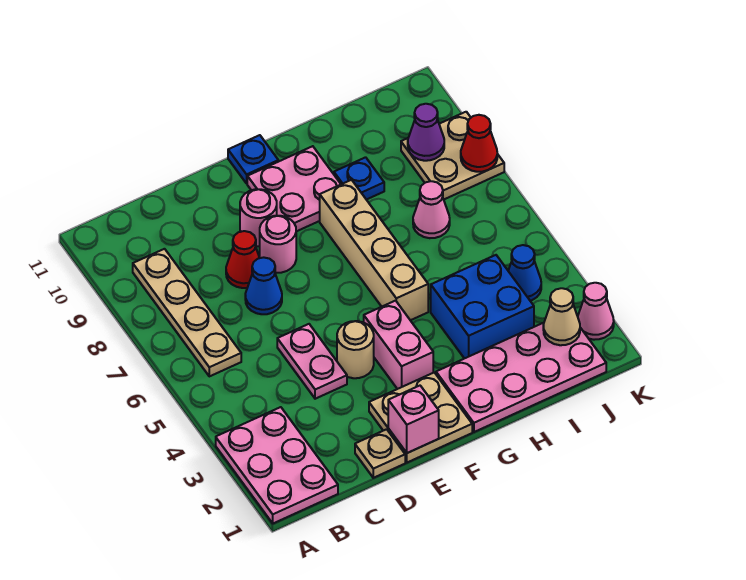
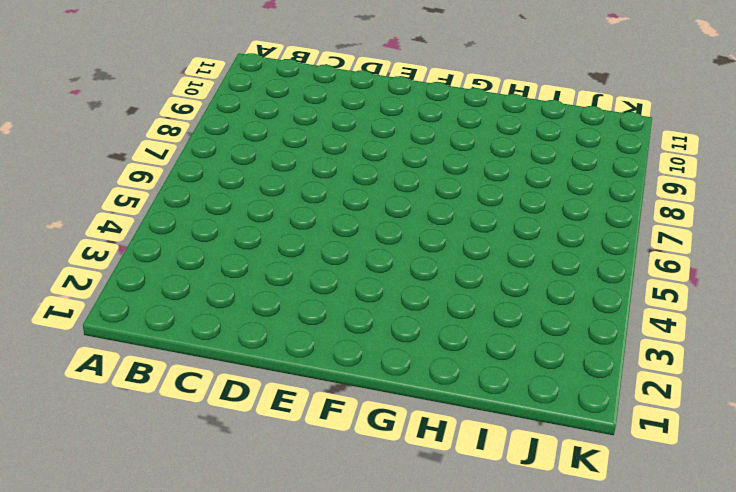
none -> pink plate A1:B3 level 1
none -> tan plate B6:B9 level 1
none -> tan plate D1 level 1

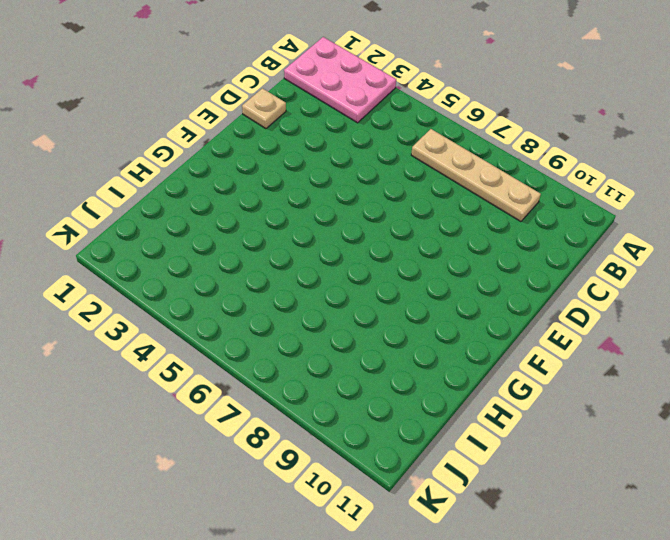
none -> pink plate D4:D5 level 1
none -> blue cone D7 level 1
none -> red cone D8 level 1

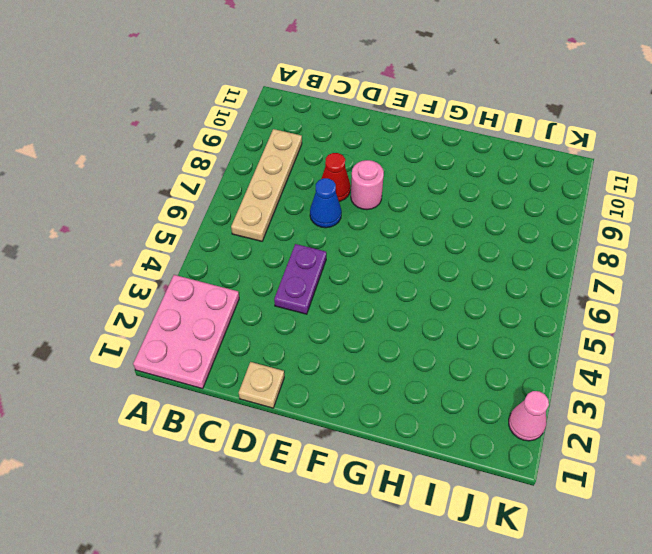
purple plate D4:D5 level 1 -> pink plate D4:D5 level 1
none -> tan plate E1:F2 level 1
none -> tan round brick E4 level 1
none -> pink round brick E9 level 1

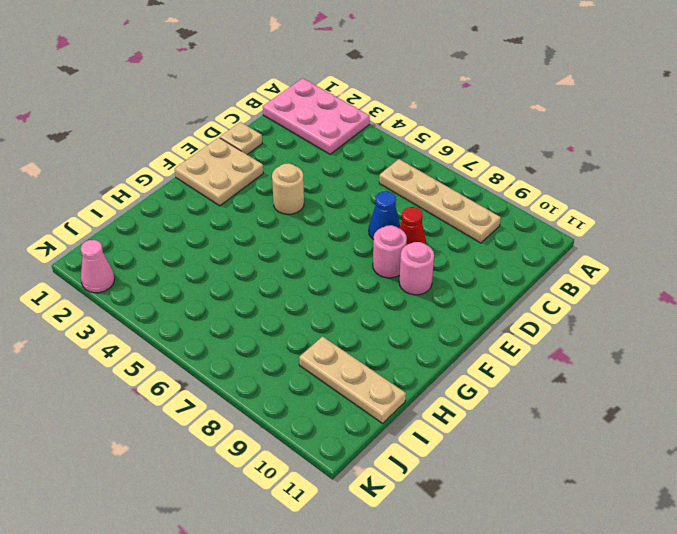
tan plate I9:I11 level 1 -> none
none -> pink plate D4:D5 level 1
none -> pink brick F3:F4 level 1
none -> pink plate F9:G10 level 1

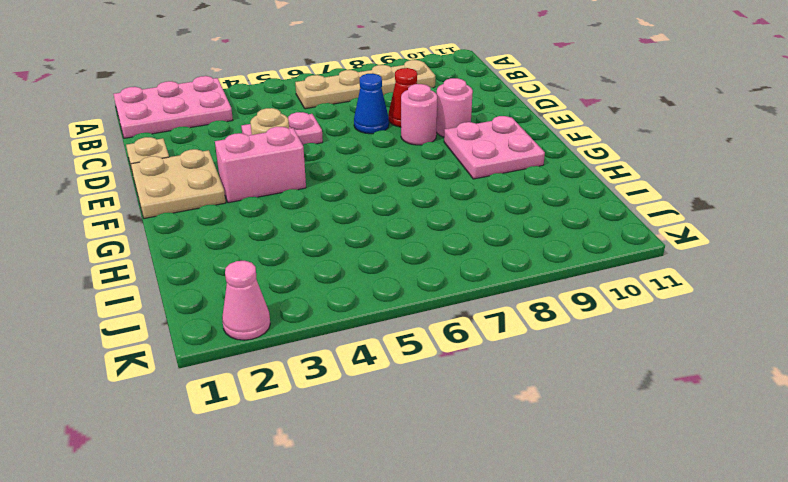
none -> blue plate F11 level 1
none -> pink plate G1:J2 level 1
none -> tan brick G5:G8 level 1

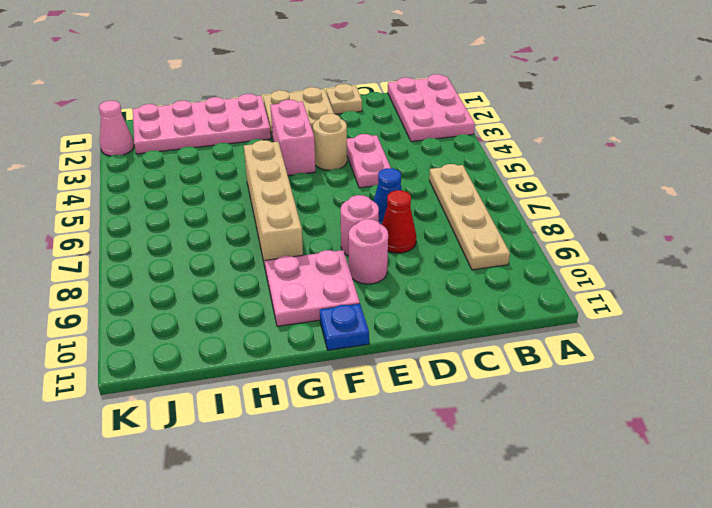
none -> blue brick H3:I4 level 1
none -> blue plate H9 level 1
none -> pink cone I7 level 1

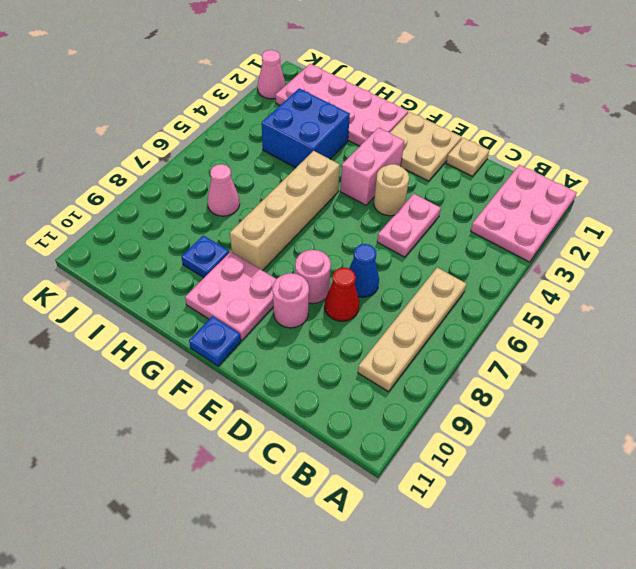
none -> blue cone J4 level 1
none -> tan plate J8:K9 level 1
none -> pink brick E1 level 2

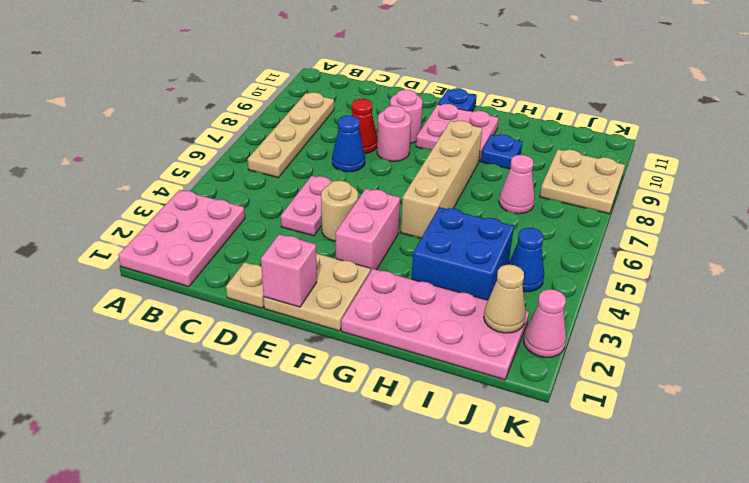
none -> purple cone J9 level 2
none -> red cone K8 level 2

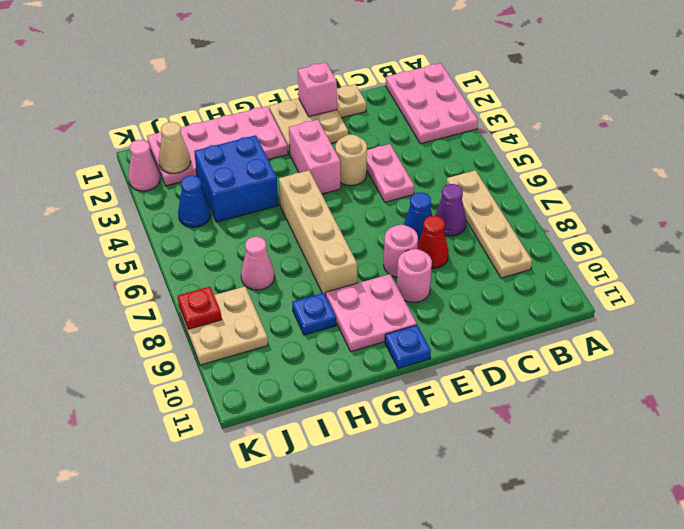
purple cone C7 level 1 -> purple cone J9 level 2
red plate K8 level 2 -> red cone K8 level 2

